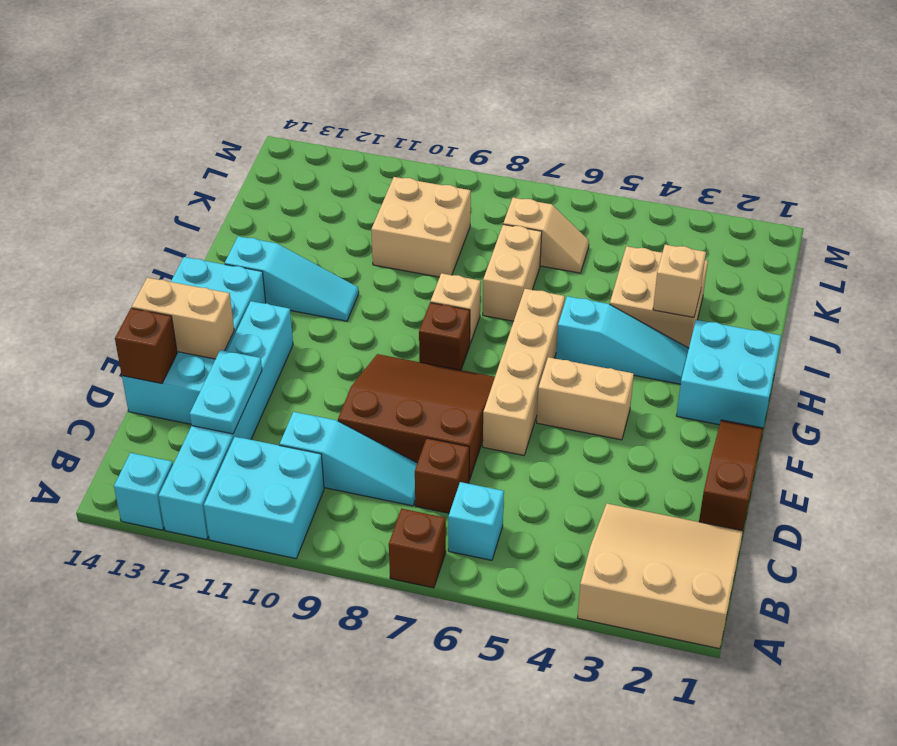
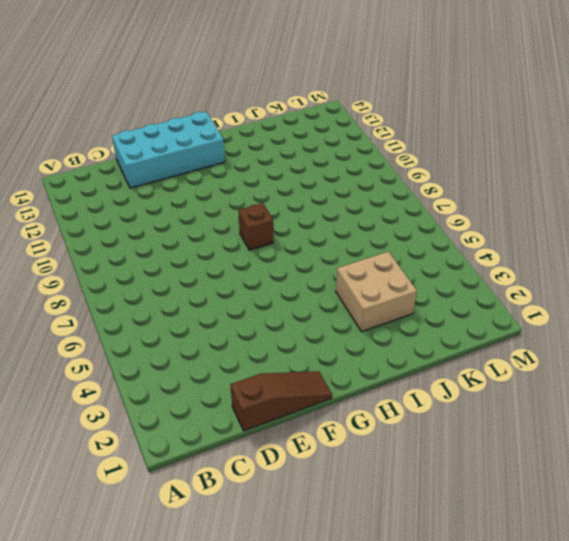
none -> tan slope A1:C3 level 1 top A
none -> brown brick A7 level 1
none -> cyan brick A10:B11 level 1

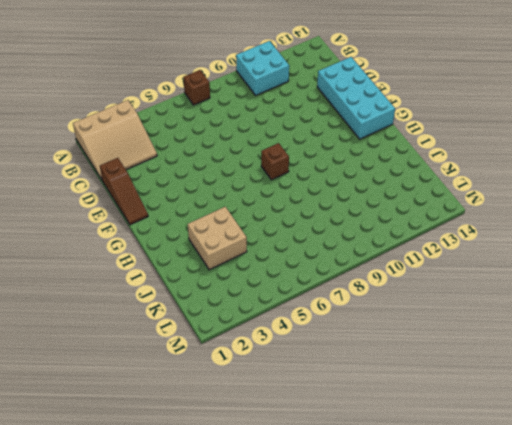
none -> cyan brick A12:F12 level 1
none -> cyan brick A13 level 1
none -> cyan brick B6 level 1

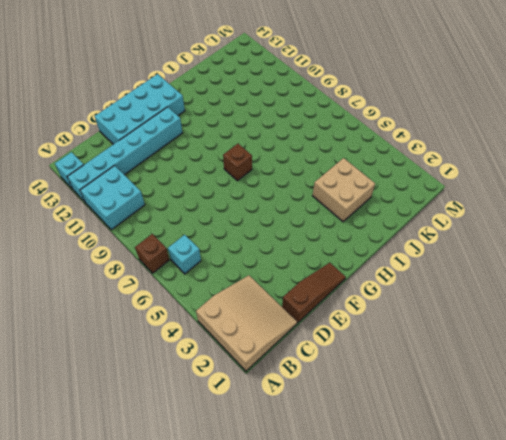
none -> brown brick C7 level 1
none -> cyan slope C8:C10 level 1 top 10
none -> brown slope D7:F9 level 1 top D

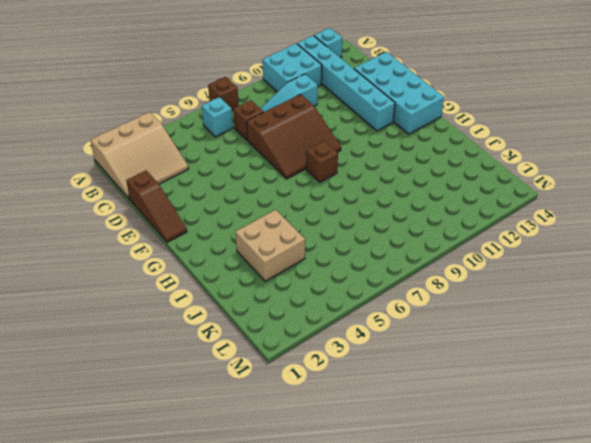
none -> tan brick E6:H6 level 1
none -> tan brick F4:F5 level 1
none -> cyan brick G1:H2 level 1

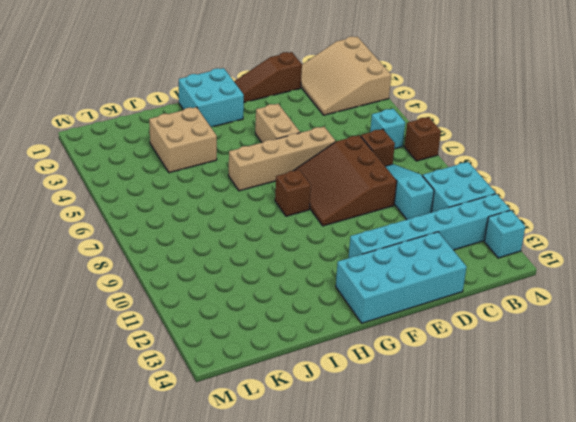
none -> cyan slope H3:H5 level 1 top 5
none -> tan brick H8 level 1
none -> cyan slope H11:H13 level 1 top 13

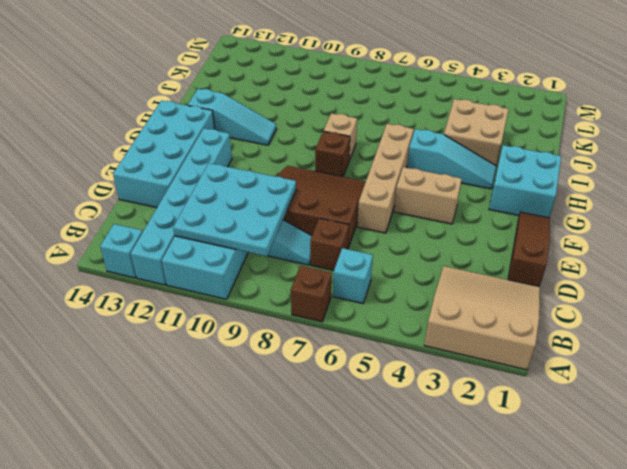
cyan plate B9:D11 level 2 -> none
none -> tan brick I7:J7 level 1
none -> tan brick J9:K10 level 1
none -> tan slope K6:K7 level 1 top 7

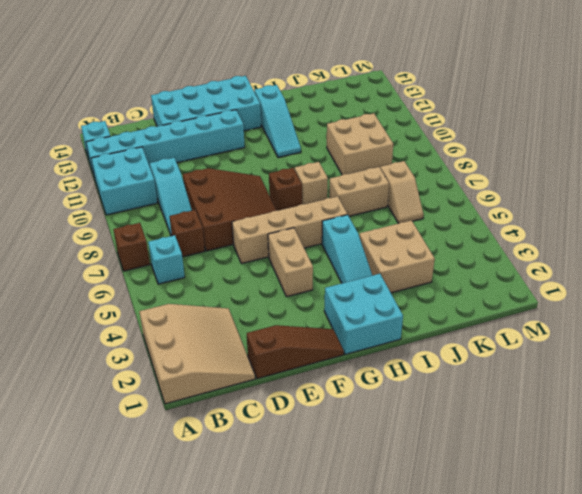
none -> cyan plate C12:D12 level 2
none -> brown brick D14 level 2
none -> tan brick E13:E14 level 2

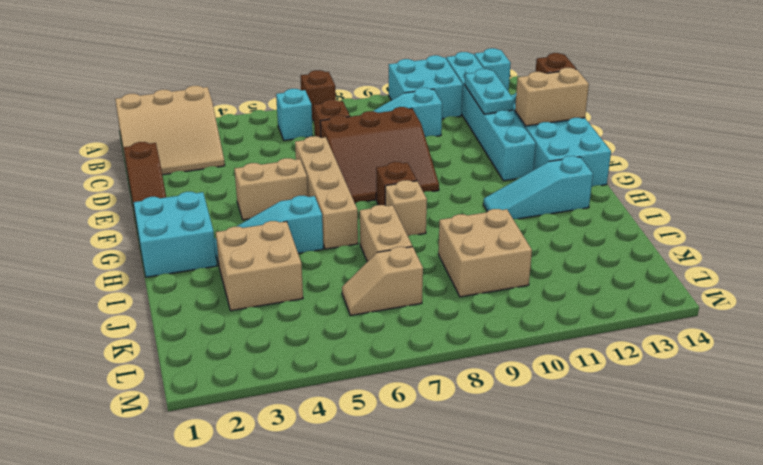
none -> tan brick I3 level 2

